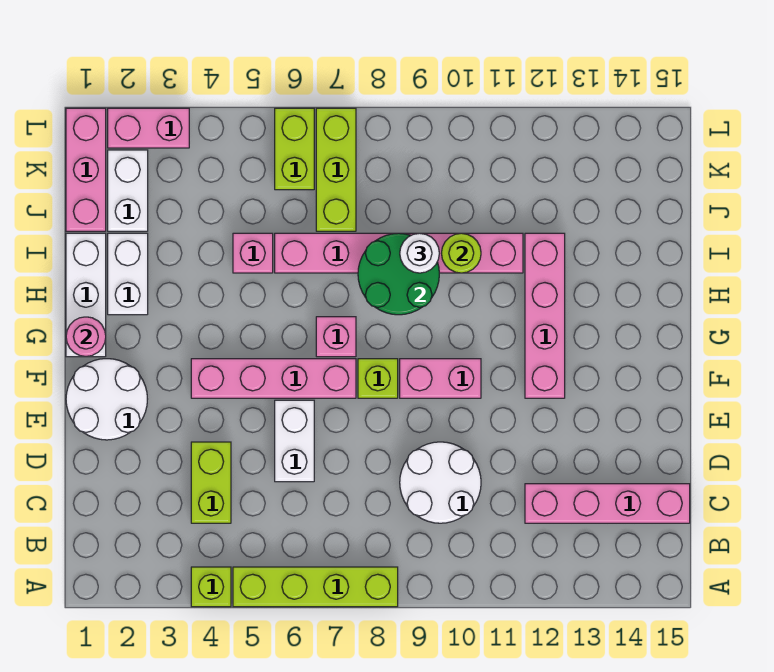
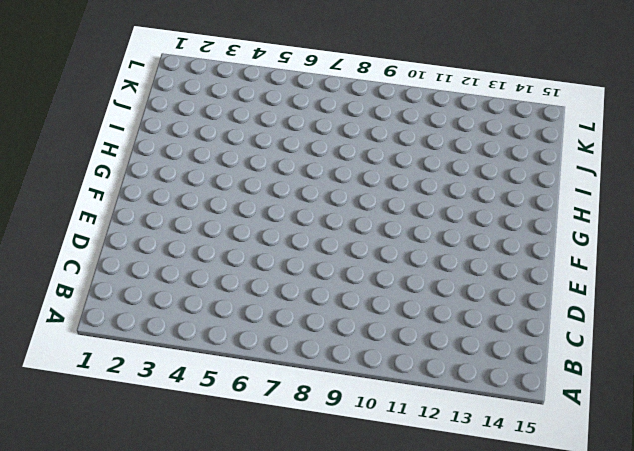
none -> lime brick A4 level 1
none -> lime brick A5:A8 level 1
none -> lime brick C4:D4 level 1

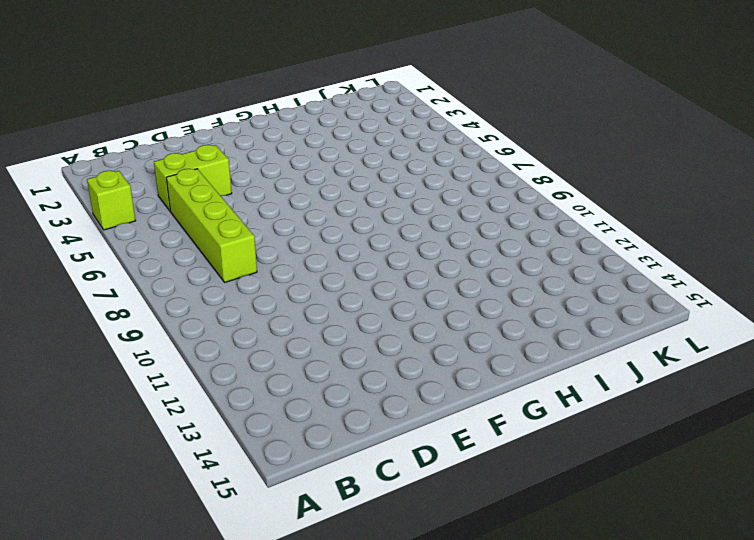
lime brick C5:C8 level 1 -> lime brick A5:A8 level 1
none -> white round brick C9:D10 level 1
none -> pink brick C12:C15 level 1
none -> white brick D6:E6 level 1

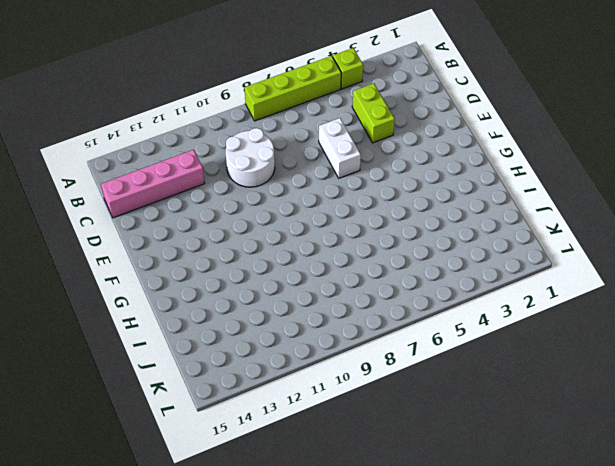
none -> white round brick E1:F2 level 1
none -> pink brick F4:F7 level 1
none -> lime brick F8 level 1

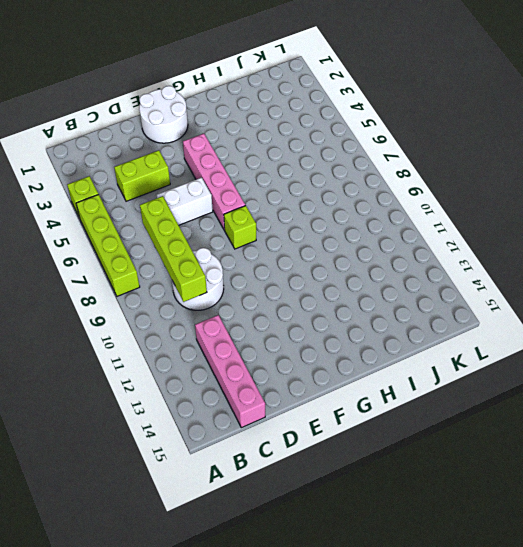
lime brick C7:C10 level 2 -> none
none -> pink brick F9:F10 level 1
none -> pink brick F12:I12 level 1
none -> white brick G1:I1 level 1

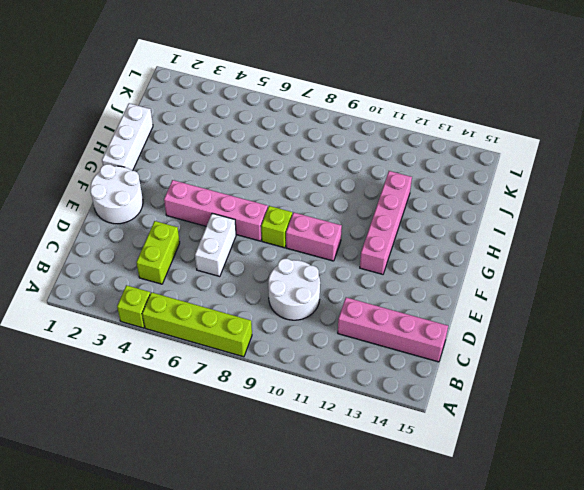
none -> pink brick G7 level 1
none -> white brick H2:I2 level 1
none -> pink brick I5 level 1

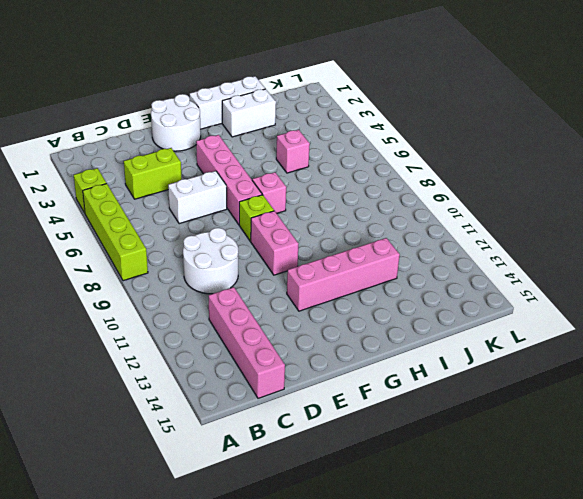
none -> pink brick I6:I11 level 1
none -> pink brick J1:L1 level 1
none -> white brick J2:K2 level 1

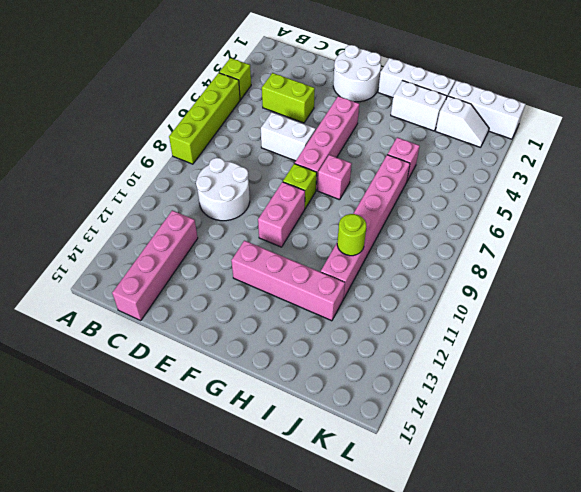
white brick J1:L1 level 1 -> pink brick J1:L1 level 1
white slope J2:K2 level 1 top J -> white brick J2:K2 level 1
none -> lime brick J7:L7 level 1
none -> lime brick K6:L6 level 1
none -> pink brick L2:L3 level 1

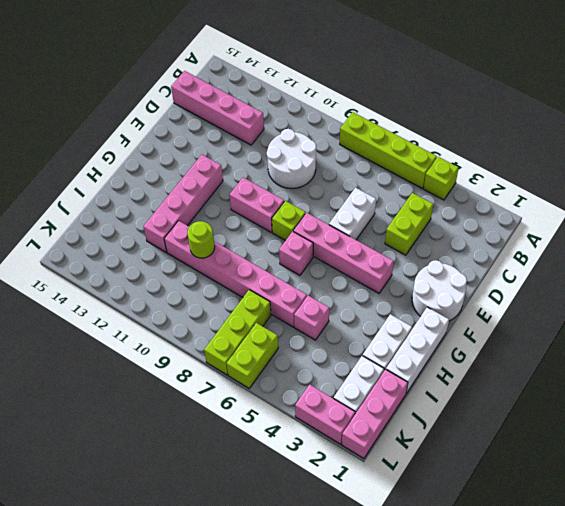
none -> pink round brick G1 level 2
none -> green round brick H8:I9 level 2
none -> white round brick I9 level 3

